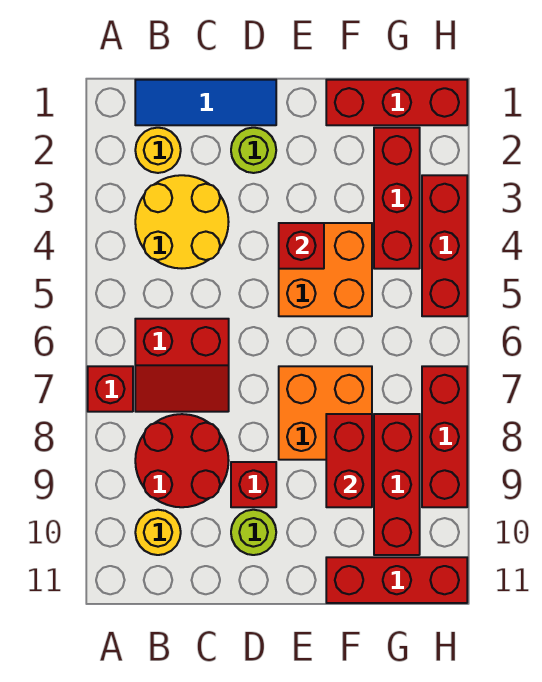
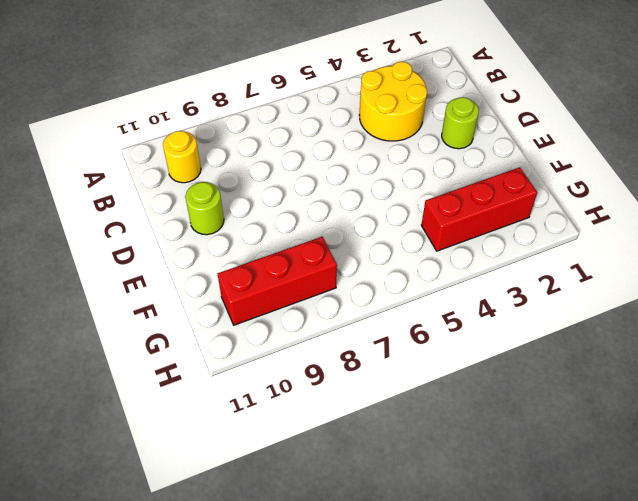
none -> red brick A7 level 1
none -> blue tile B1:D1 level 1
none -> yellow round brick B2 level 1

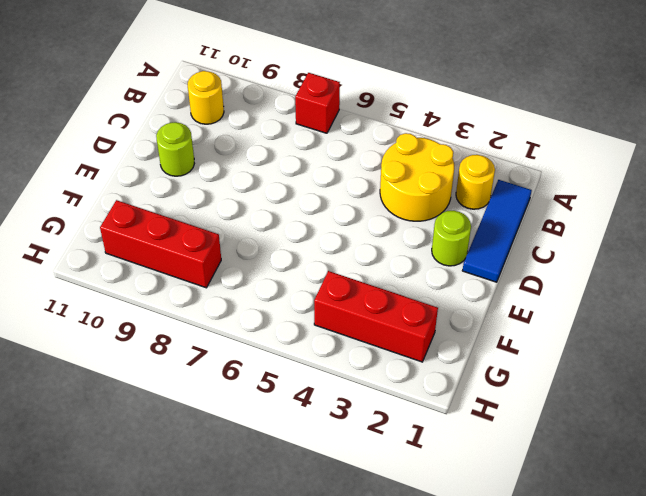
none -> red slope B6:C7 level 1 top 6
none -> red round brick B8:C9 level 1
none -> red brick D9 level 1

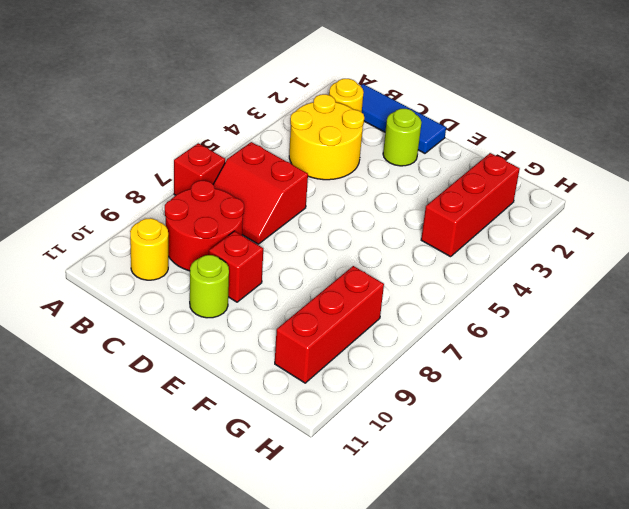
none -> orange brick E4:F5 level 1
none -> orange brick E7:F8 level 1
none -> red brick F1:H1 level 1

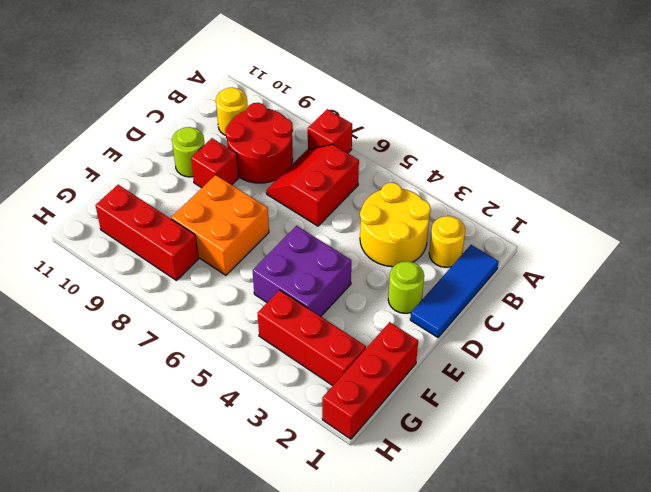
purple brick E4:F5 level 1 -> orange brick E4:F5 level 1
none -> red brick F11:H11 level 1
none -> red brick H3:H5 level 1
none -> red brick H7:H9 level 1

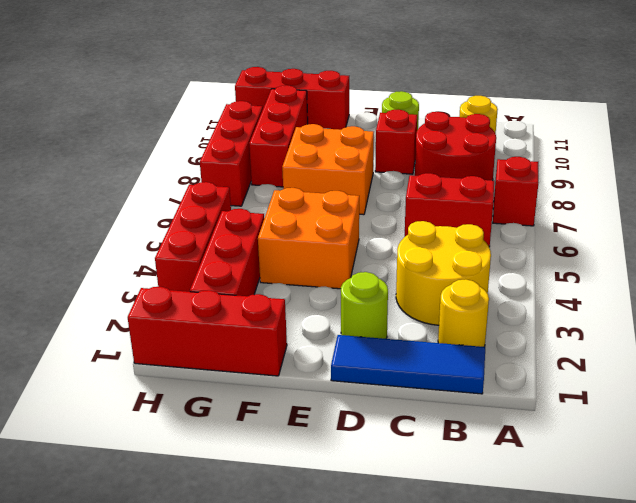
none -> red brick E4 level 2
none -> red brick F8:F9 level 2

